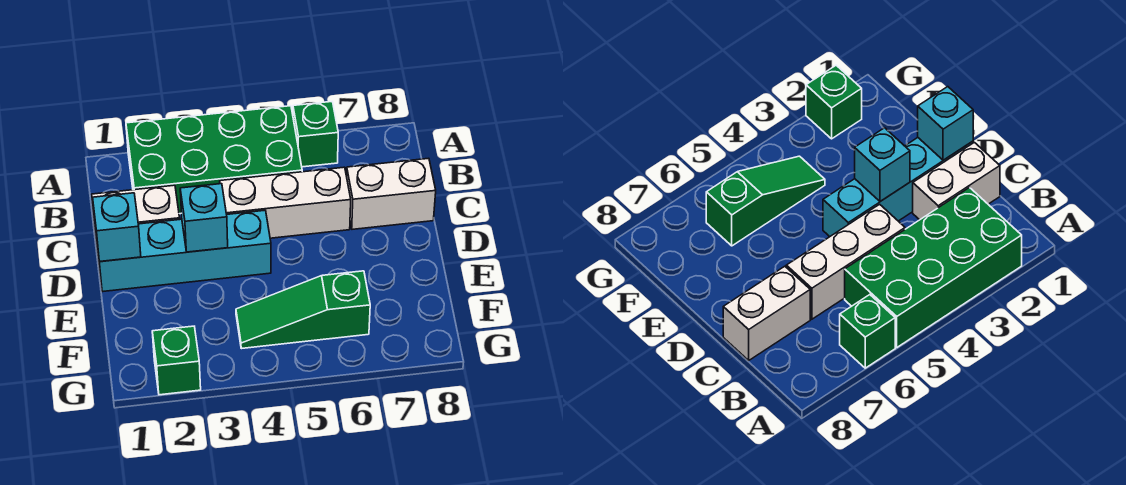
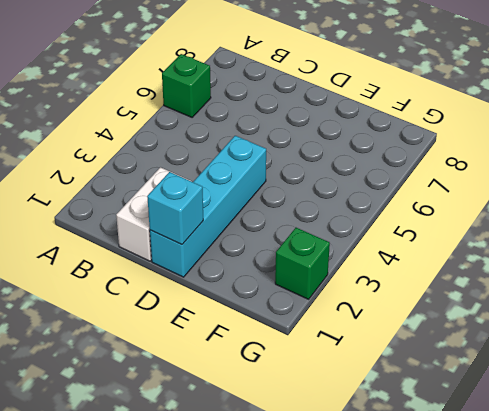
none -> green brick A2:B5 level 1
none -> white brick C4:C6 level 1

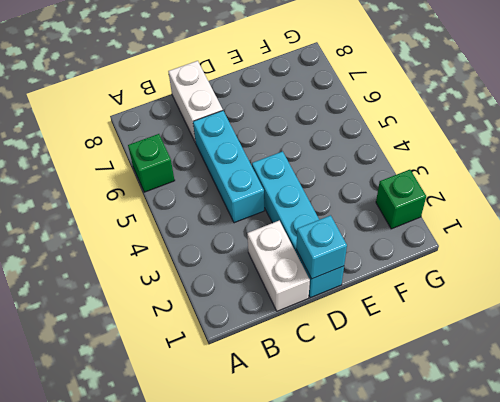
cyan brick C4:C6 level 1 -> white brick C4:C6 level 1
none -> green brick A2:B5 level 1
none -> green slope F4:F6 level 1 top 6

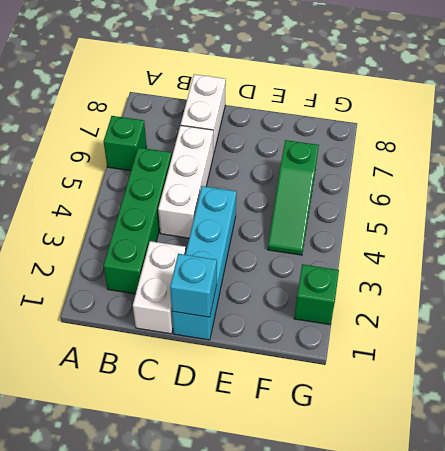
green brick B2:B5 level 1 -> green brick A2:B5 level 1
none -> cyan brick D3 level 2

